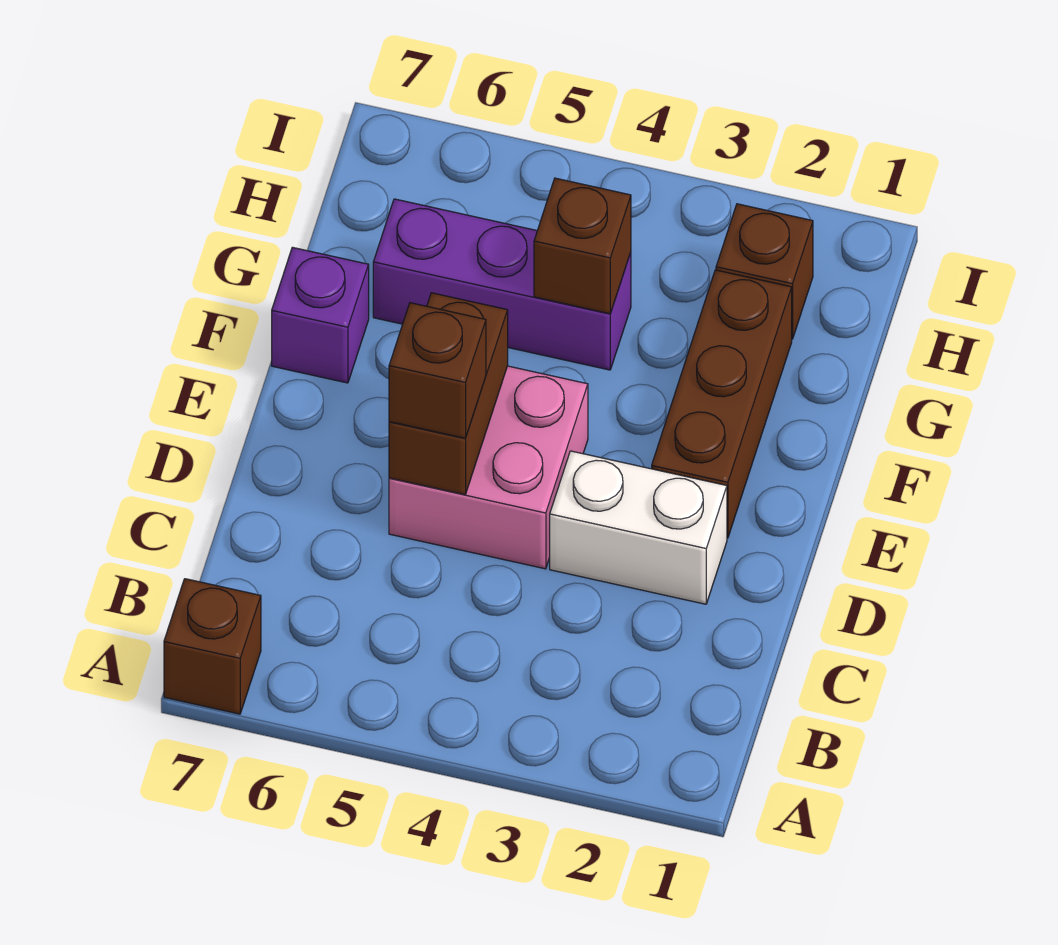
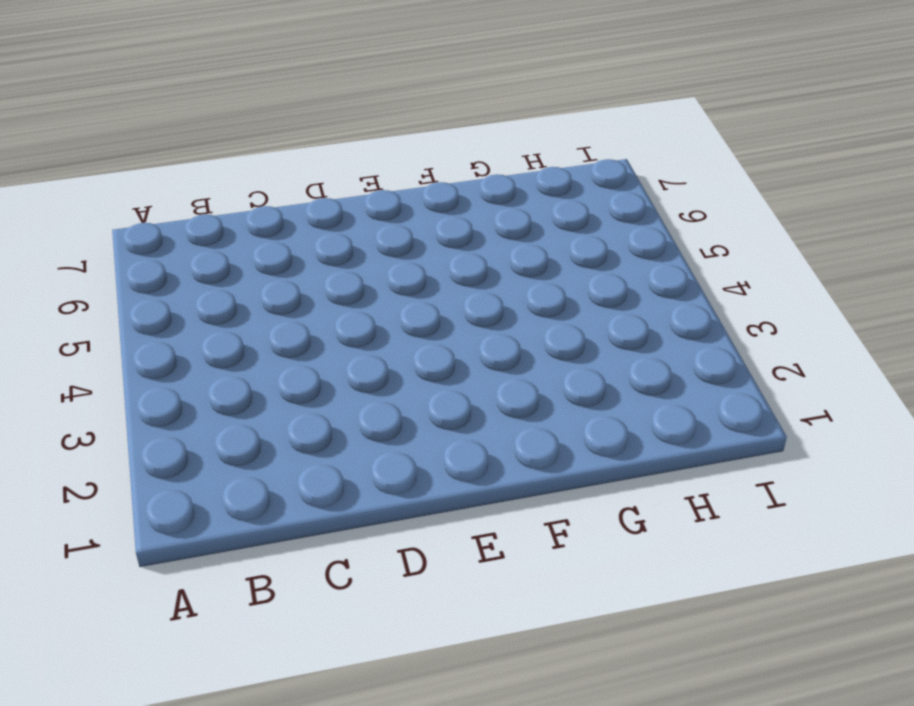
none -> brown brick A7 level 1
none -> white brick D2:D3 level 1

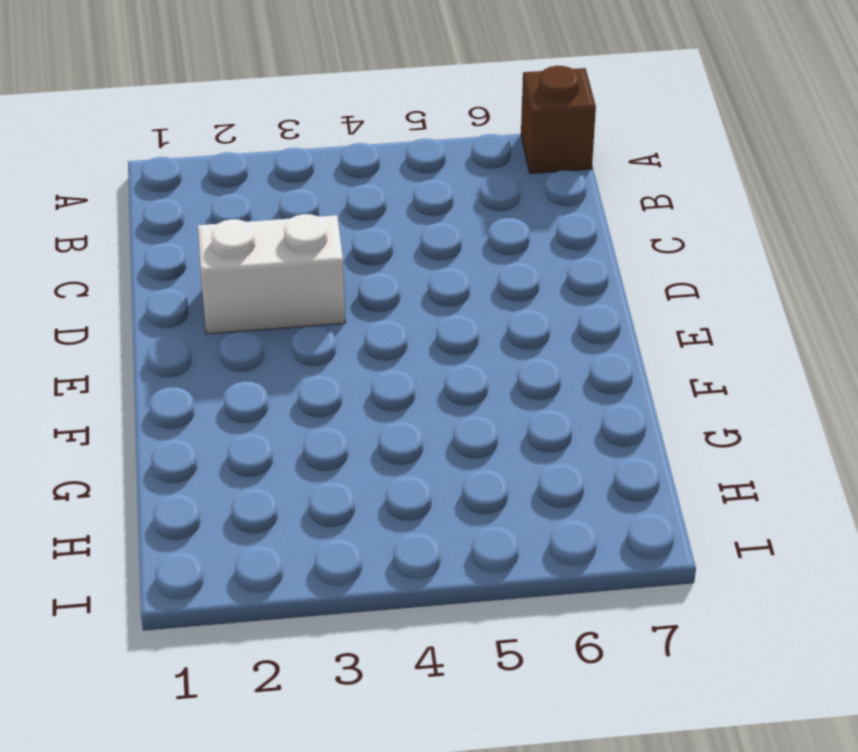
none -> pink brick D4:E5 level 1
none -> brown brick E2:G2 level 1

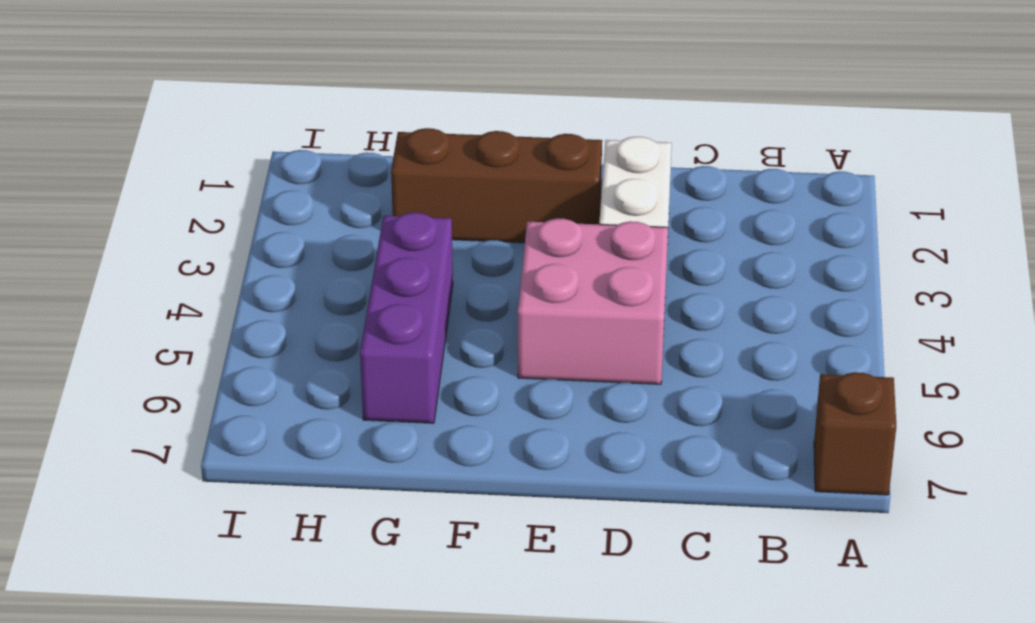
none -> purple brick F7 level 1
none -> brown brick H2 level 1

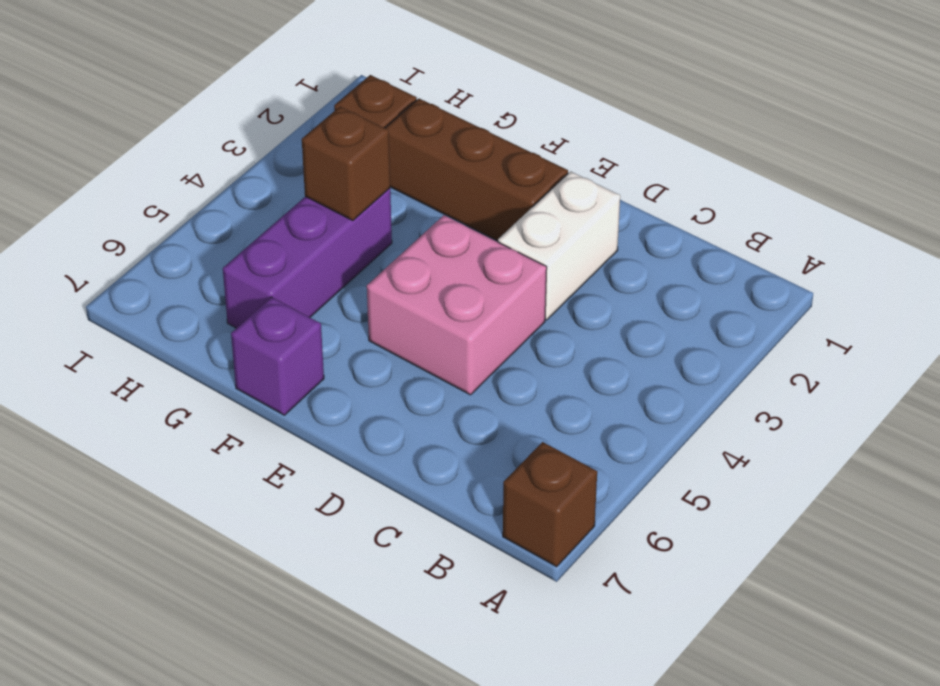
none -> brown brick D5:E5 level 2
none -> brown brick D5 level 3

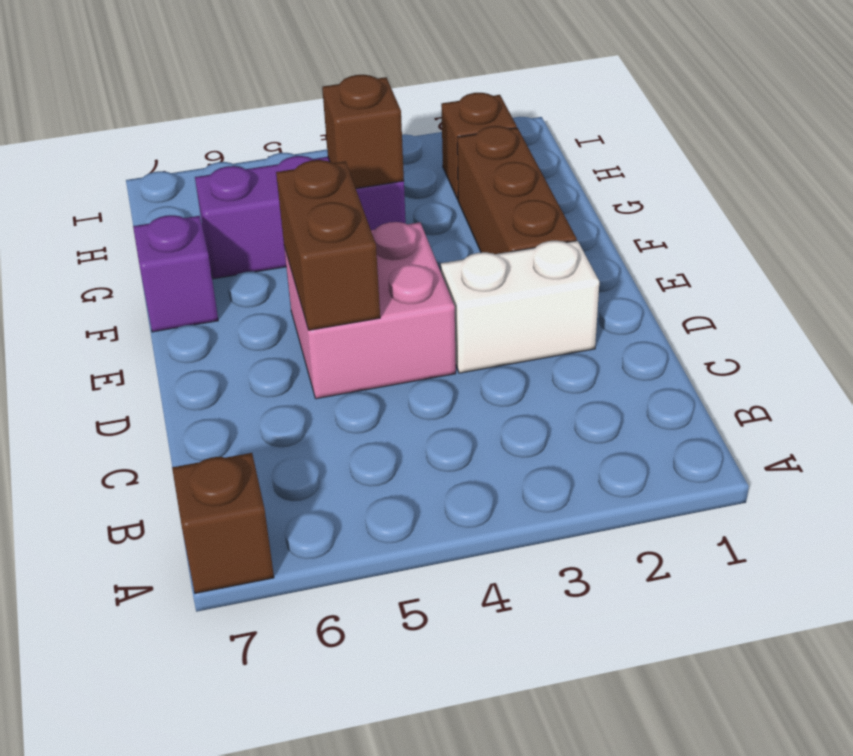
none -> brown brick D5 level 3

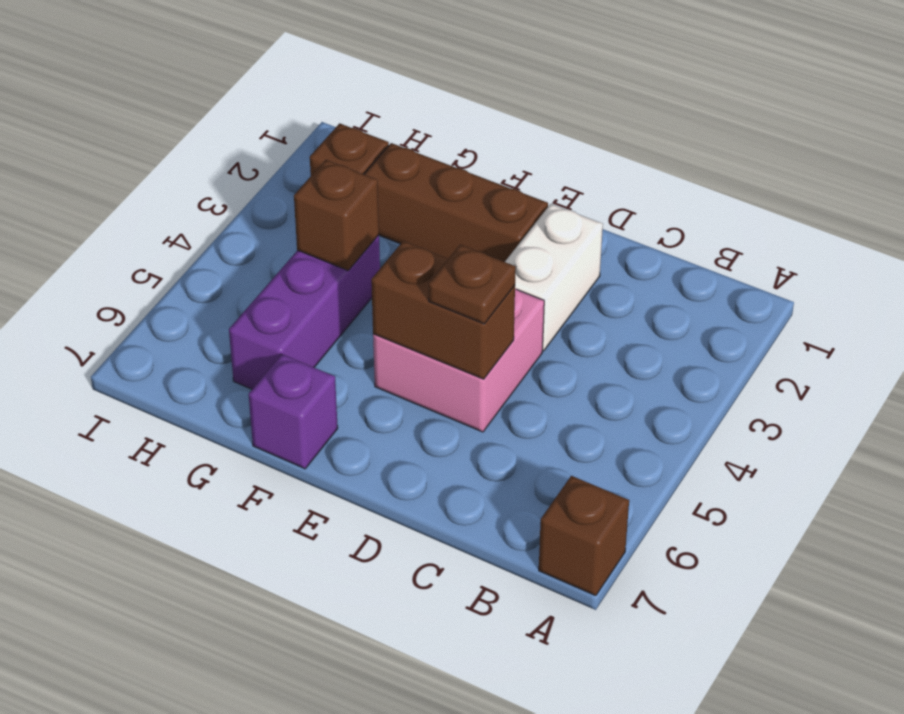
brown plate D5 level 3 -> brown brick D5 level 3

